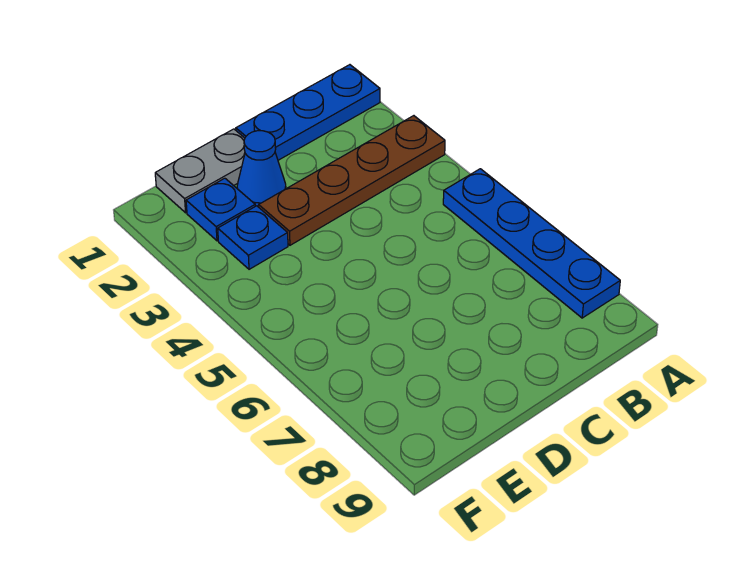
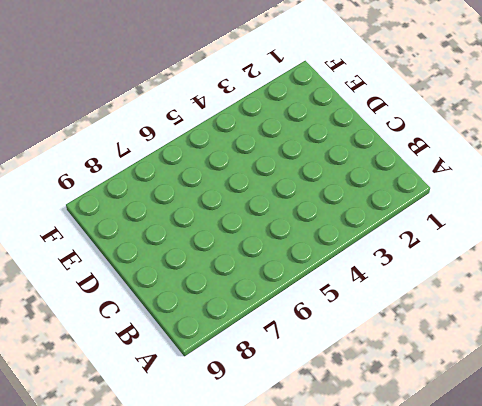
none -> blue plate A1:C1 level 1
none -> brown plate A3:D3 level 1

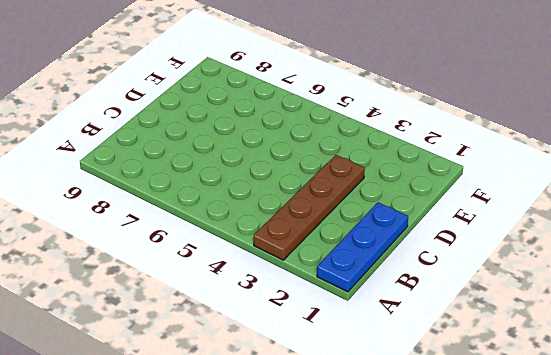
none -> blue plate A5:A8 level 1
none -> grey plate D1:E1 level 1

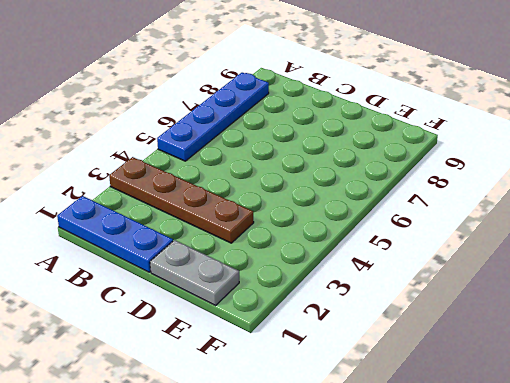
none -> blue cone D2 level 1
none -> blue plate E2 level 1

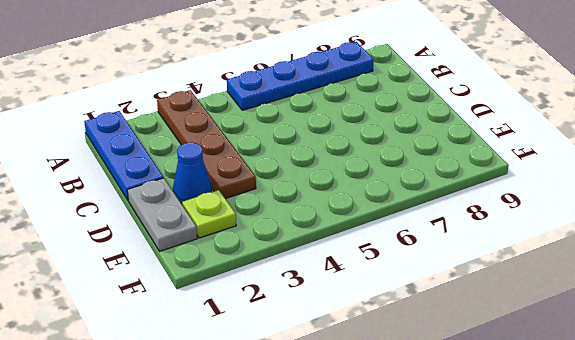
lime plate E2 level 1 -> blue plate E2 level 1
none -> blue plate E3 level 1

